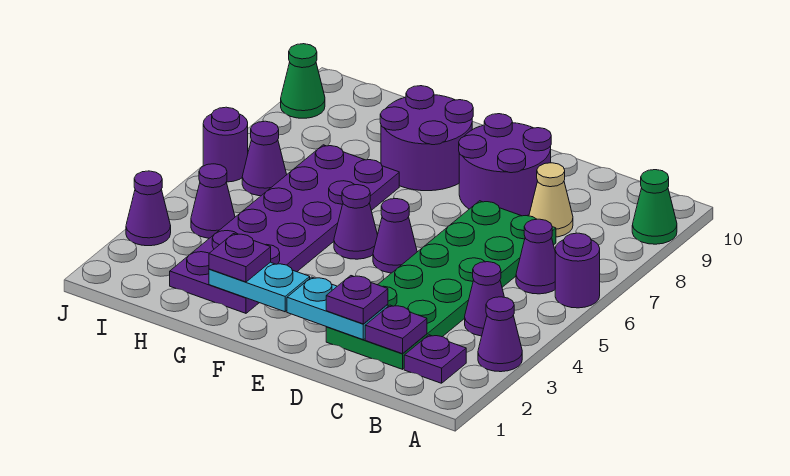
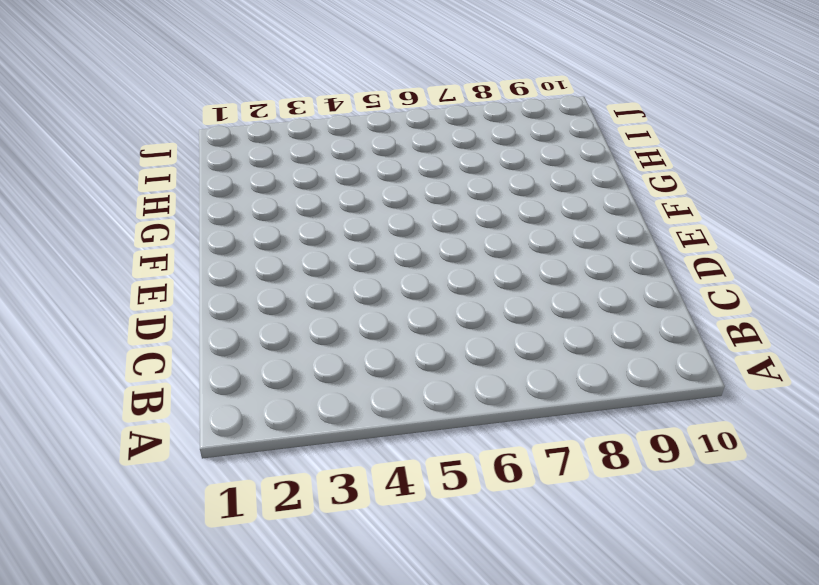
none -> purple cone A3 level 1
none -> purple round brick A6 level 1
none -> green cone A9 level 1

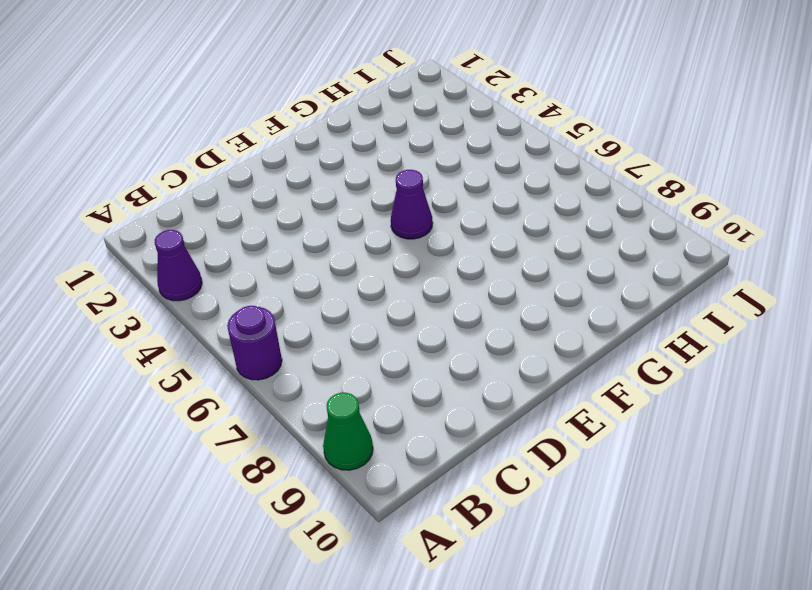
none -> purple plate B2 level 1
none -> purple cone B4 level 1
none -> purple cone B6 level 1

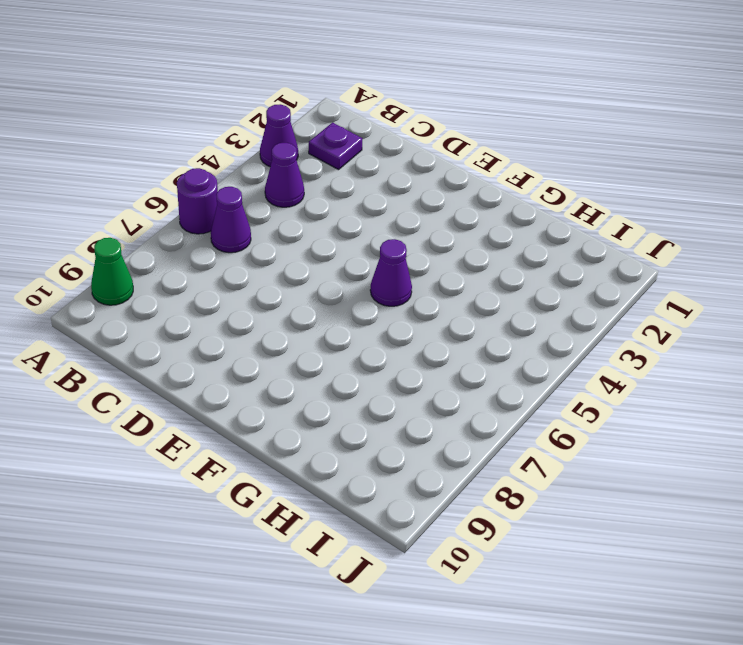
none -> green plate C2:D7 level 1
none -> tan cone C8 level 1
none -> purple round brick D8:E9 level 1

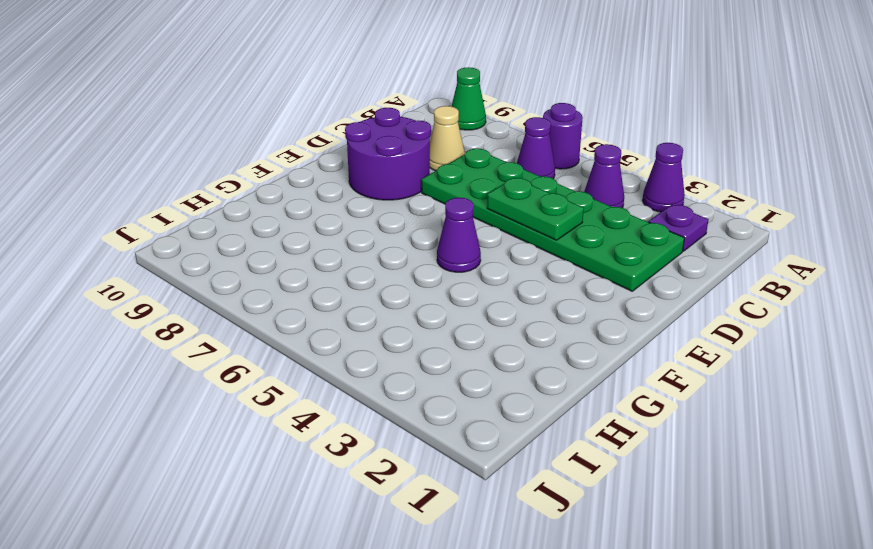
green plate D4:D5 level 2 -> none
none -> purple cone E5 level 1
none -> purple round brick F8:G9 level 1
none -> purple plate G2:H7 level 1

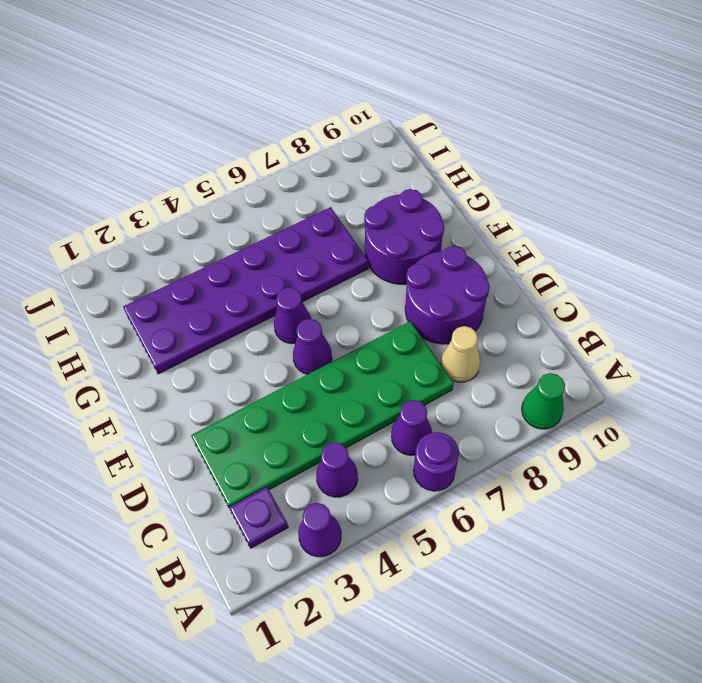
none -> purple cone I4 level 1
none -> purple cone I6 level 1
none -> purple cone J3 level 1

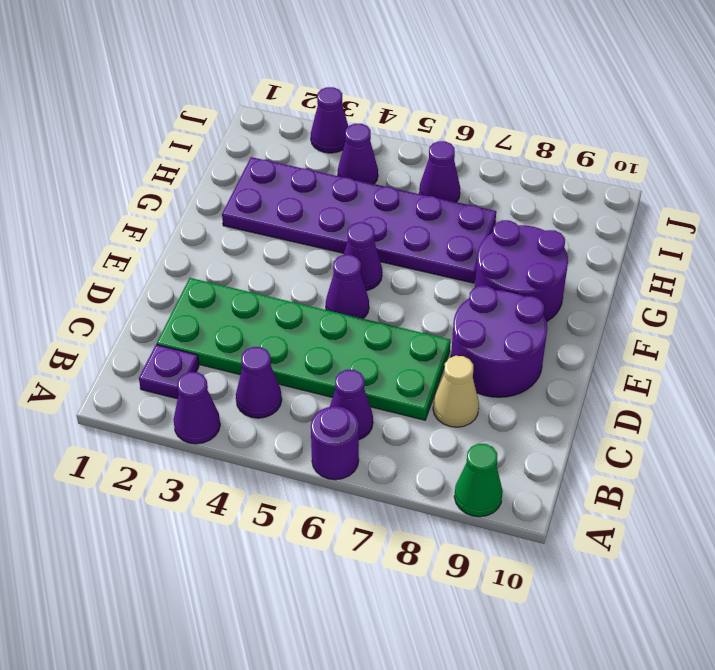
none -> purple round brick J6 level 1
none -> green cone J9 level 1
none -> purple plate C2 level 2

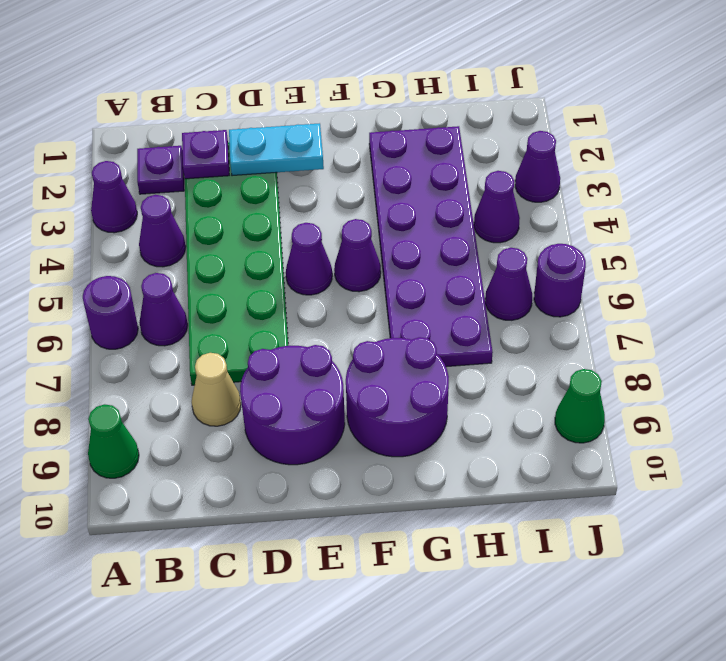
none -> cyan plate F2:G2 level 2
none -> purple plate D2 level 3
none -> purple plate G2 level 3

